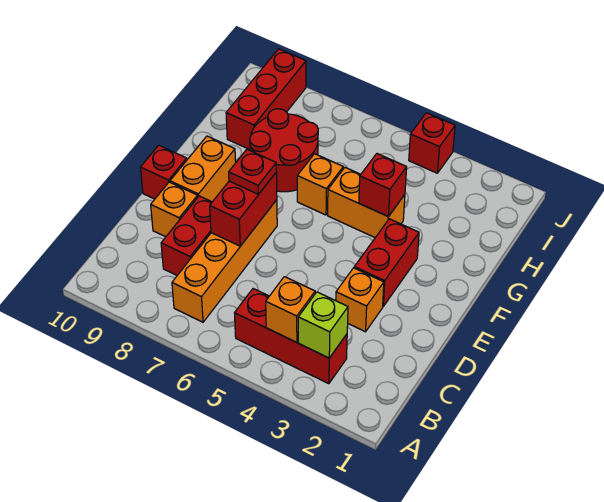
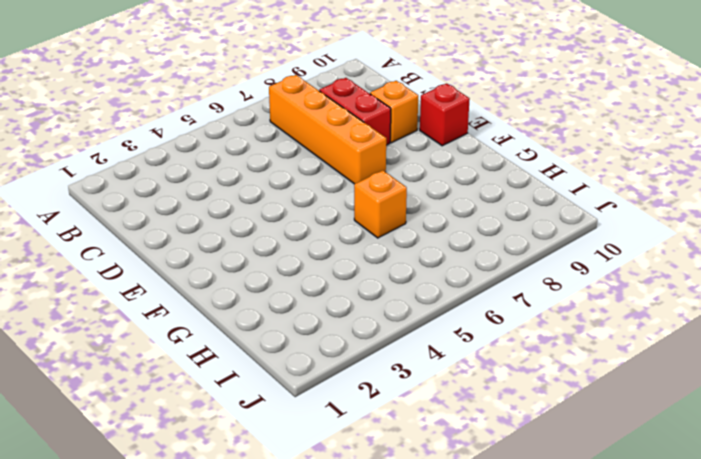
none -> red brick B3:B5 level 1
none -> orange brick D3 level 1
none -> red brick E3:F3 level 1

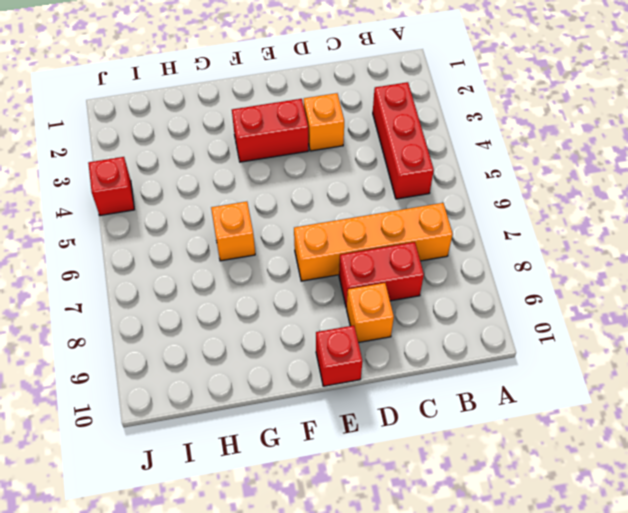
none -> orange brick E9:F9 level 1
none -> orange brick G4:G5 level 1
none -> red round brick G7:H8 level 1

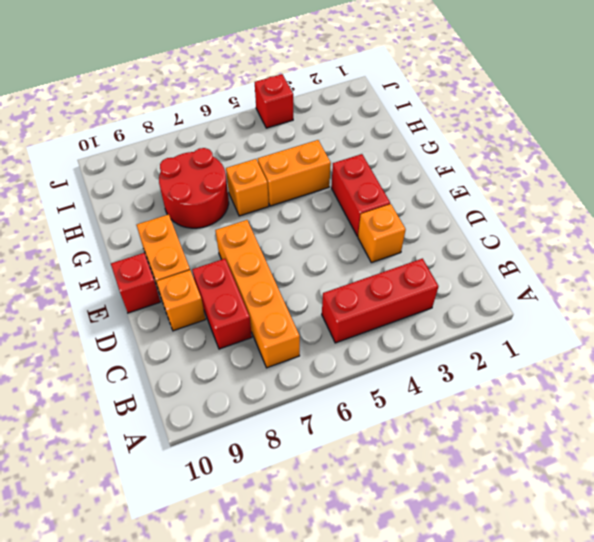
none -> red brick H9:J9 level 1
none -> lime brick B3 level 2
none -> orange brick B4 level 2

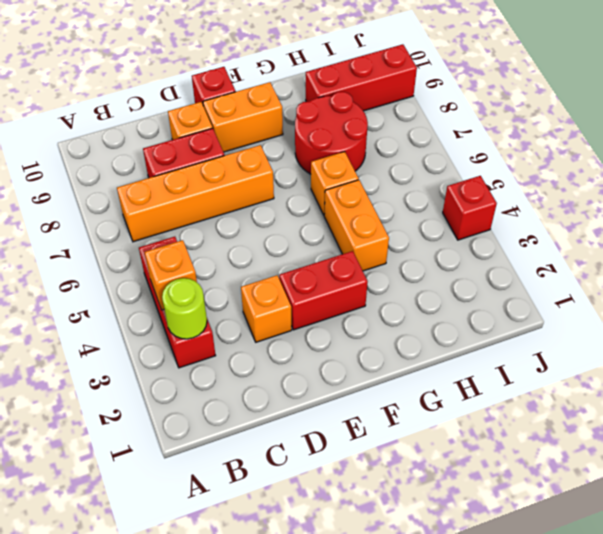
lime round brick B3 level 2 -> lime brick B3 level 2
none -> red brick D7:E7 level 2
none -> red brick G4 level 2
none -> red plate E7 level 3

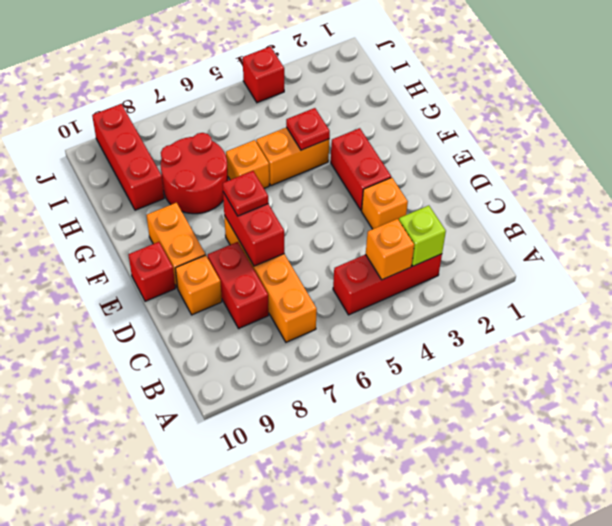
red plate G4 level 2 -> red brick G4 level 2

